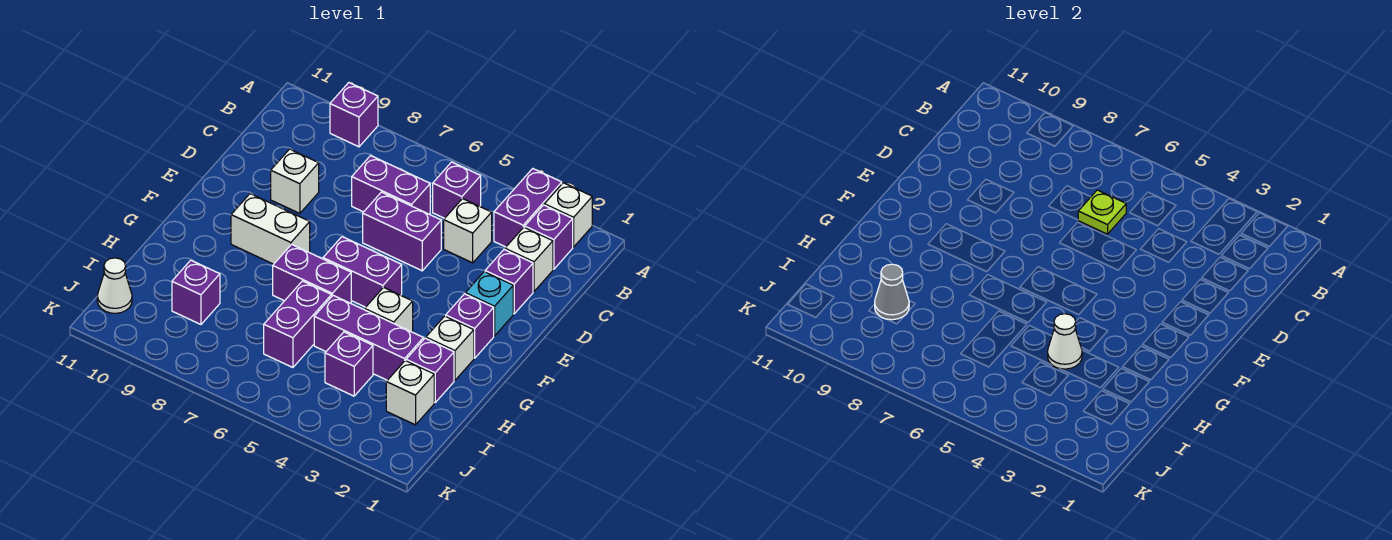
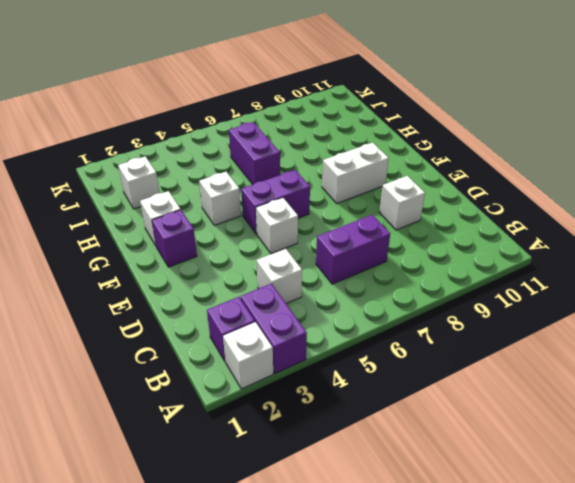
white brick E5 level 1 -> white brick C2 level 1
none -> purple brick A9 level 1
none -> purple brick B5 level 1
none -> purple brick D2 level 1

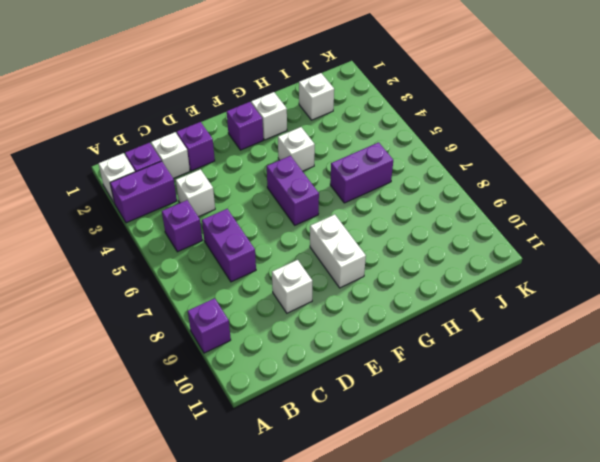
none -> purple brick D5:D6 level 1
none -> cyan brick E2 level 1
none -> purple brick G6:G7 level 1

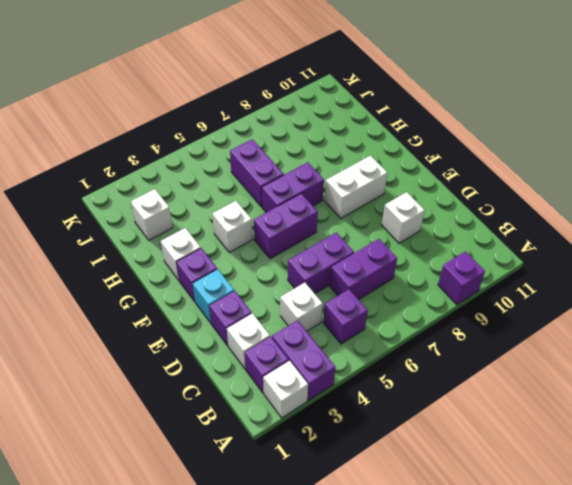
none -> purple brick H2 level 1
none -> purple brick H3:H5 level 1
none -> purple brick I4 level 1

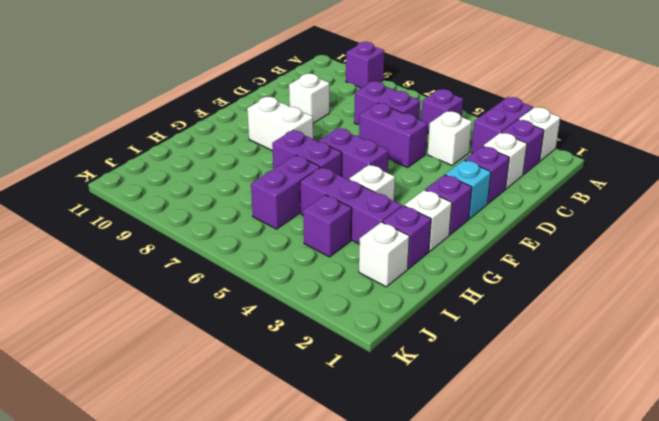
none -> purple brick I9 level 1
none -> white cone J11 level 1
none -> lime plate C6 level 2

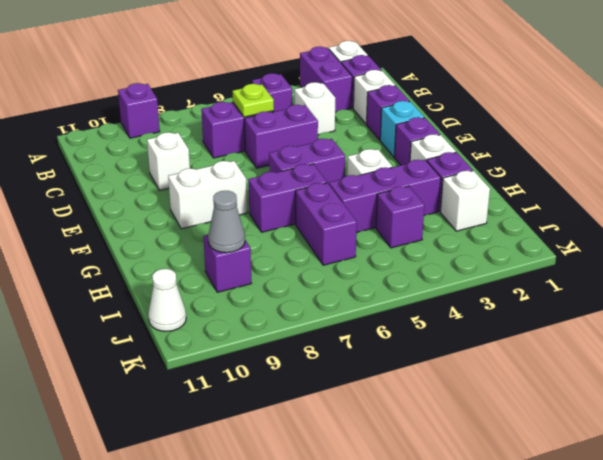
none -> white cone H4 level 2

